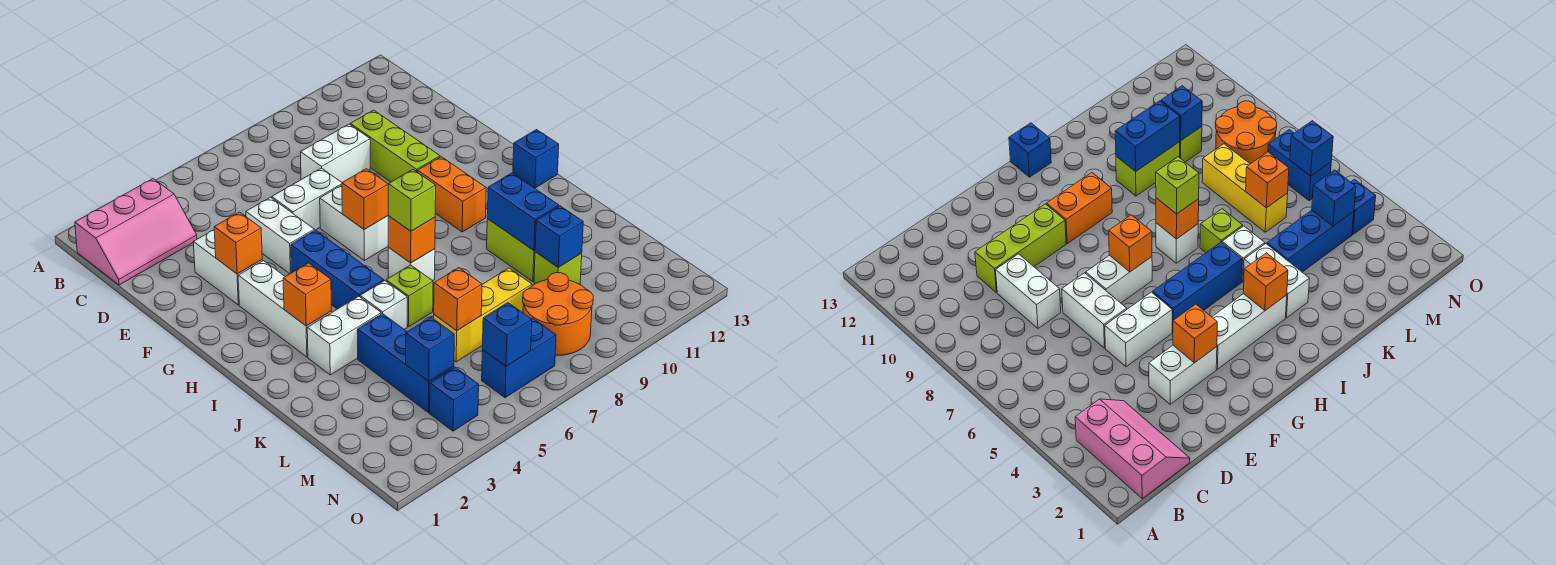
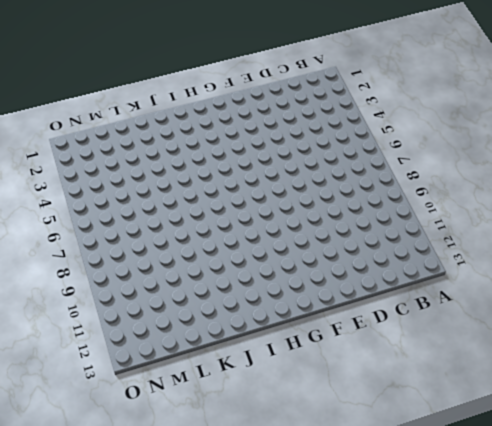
none -> pink slope B1:C3 level 1 top B
none -> white brick D8:D9 level 1
none -> lime brick D10:F10 level 1
none -> white brick E3:F3 level 1

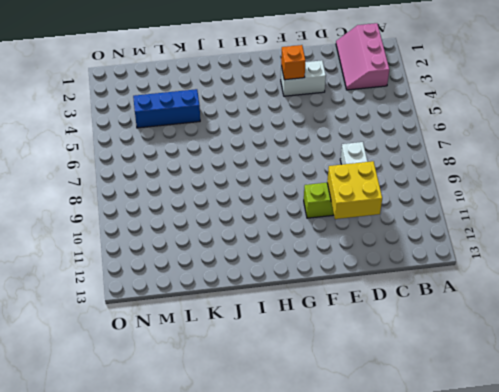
yellow brick D10:E11 level 2 -> none
none -> white brick E5:F5 level 1
none -> white brick E6:E7 level 1
none -> white brick F7:G7 level 1
none -> white brick G3:I3 level 1

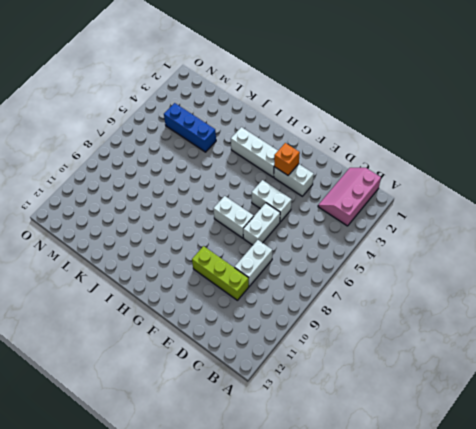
none -> blue brick G5:I5 level 1
none -> orange brick G10:H10 level 1
none -> blue brick H13 level 1
none -> white brick I7 level 1

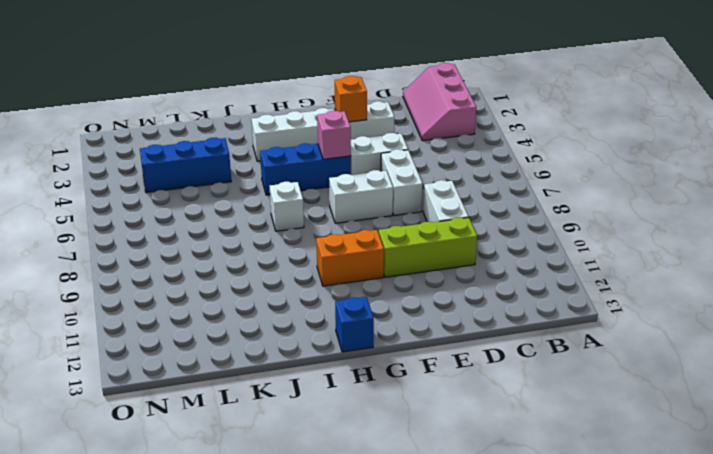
pink brick G5 level 2 -> none
none -> white brick J3:J4 level 1
none -> white brick J5 level 1
none -> lime brick J6 level 1
none -> lime brick J10:K10 level 1

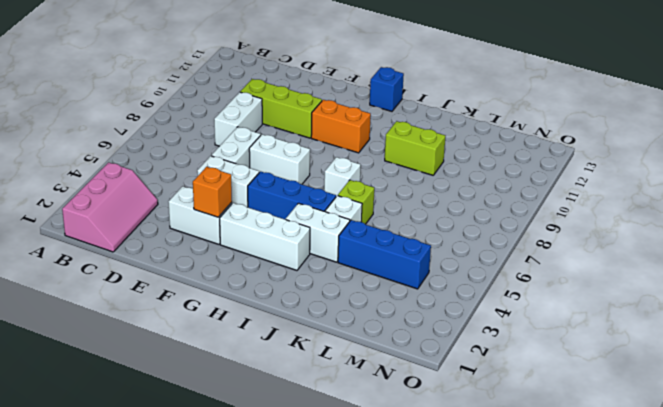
white brick I4:J4 level 1 -> white brick J3:J4 level 1
none -> yellow brick L6:L8 level 1
none -> lime brick L10 level 1
none -> orange round brick M8:N9 level 1
none -> blue brick N4 level 1

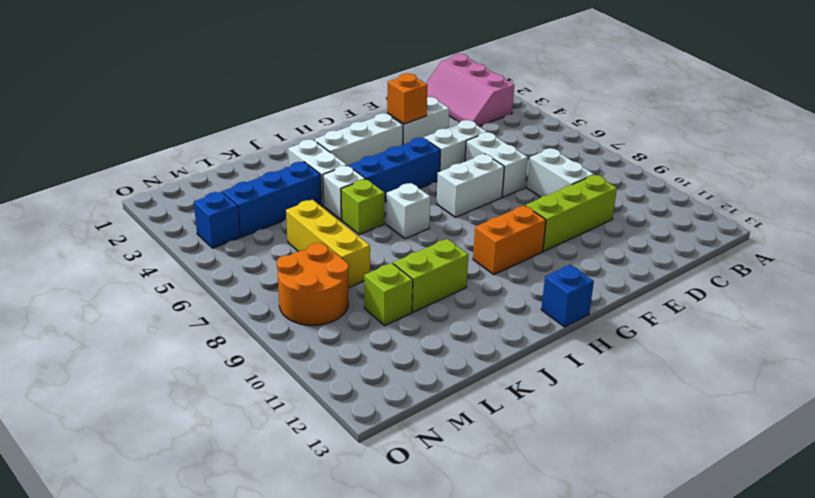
none -> blue brick N6:N7 level 1
none -> orange brick G7 level 2
none -> orange brick I3 level 2
none -> orange brick I7 level 2

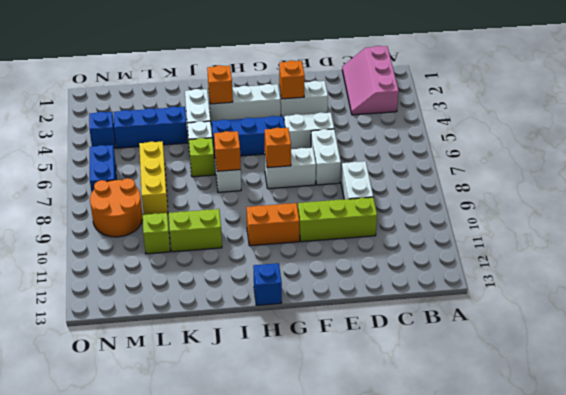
none -> blue brick J10:K10 level 2
none -> orange brick L6 level 2
none -> blue brick L10 level 2
none -> blue brick M4 level 2

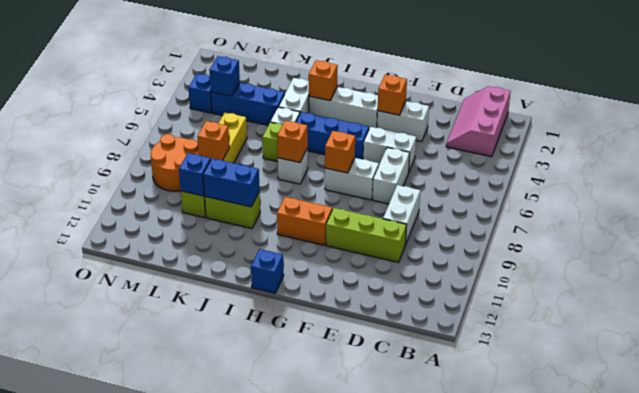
orange brick L8 level 2 -> orange brick L6 level 2
none -> blue brick N6:N7 level 1
none -> blue brick N6 level 2
none -> lime brick I7 level 3

